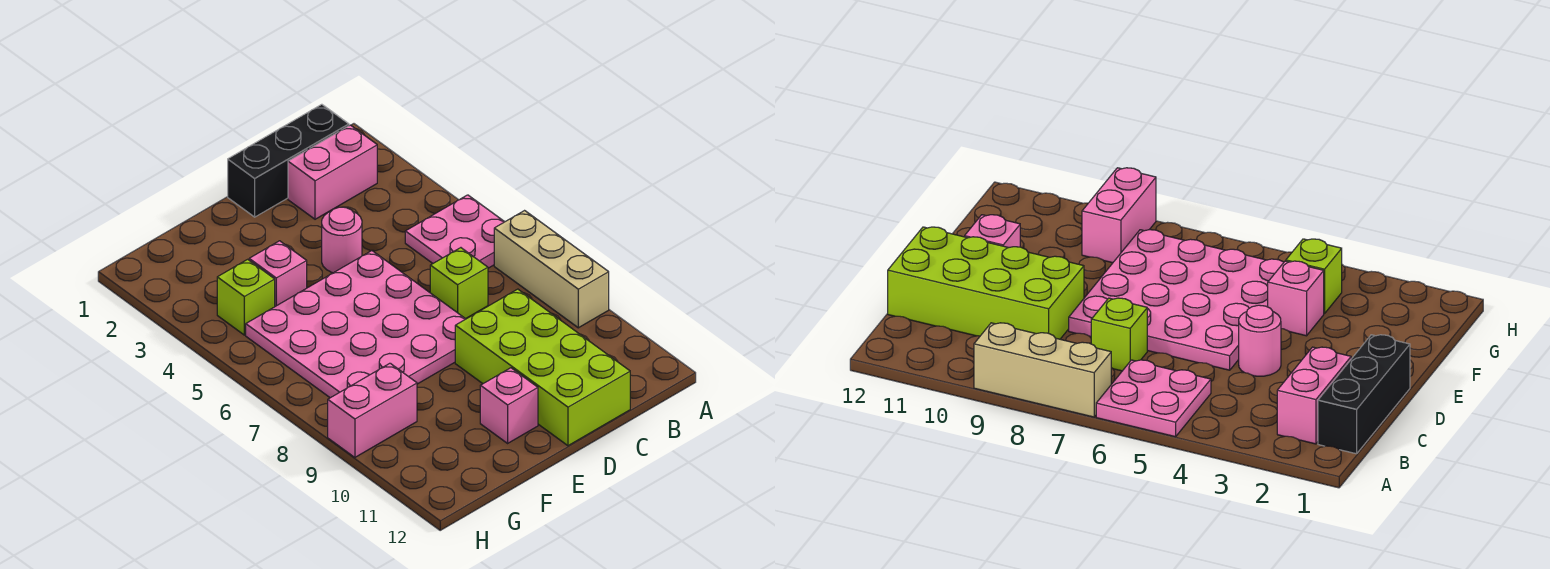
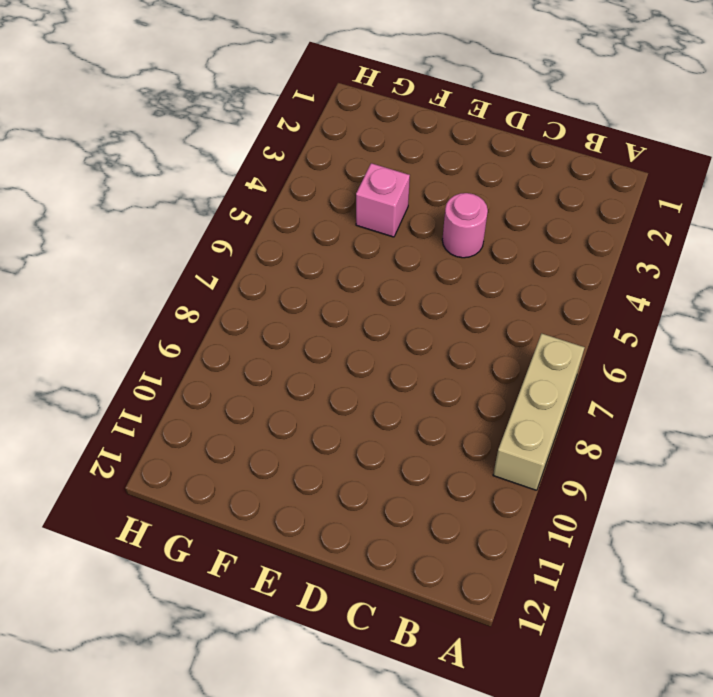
none -> pink plate A5:B6 level 1
none -> black brick B1:D1 level 1
none -> pink brick B2:C2 level 1

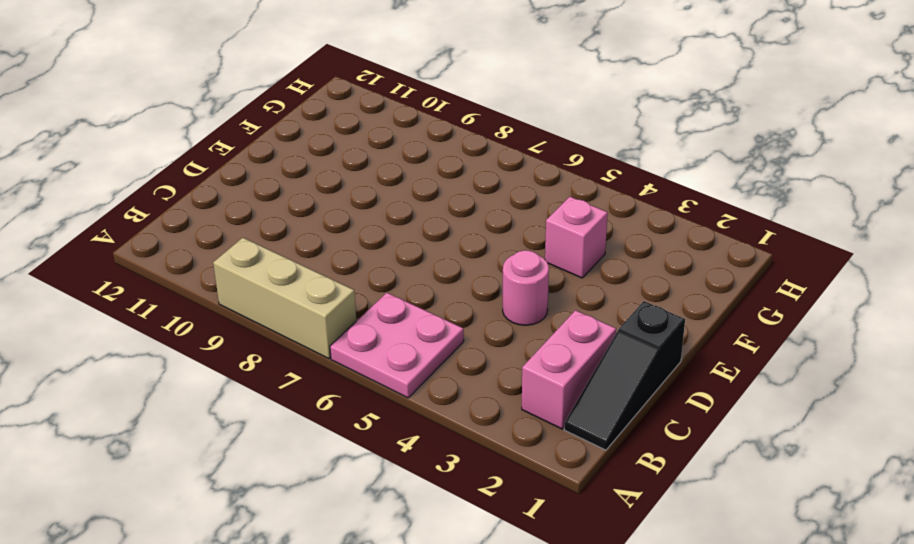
black slope B1:D1 level 1 top D -> black brick B1:D1 level 1
none -> lime brick C7 level 1
none -> lime brick C9:D12 level 1
none -> pink plate D5:G8 level 1

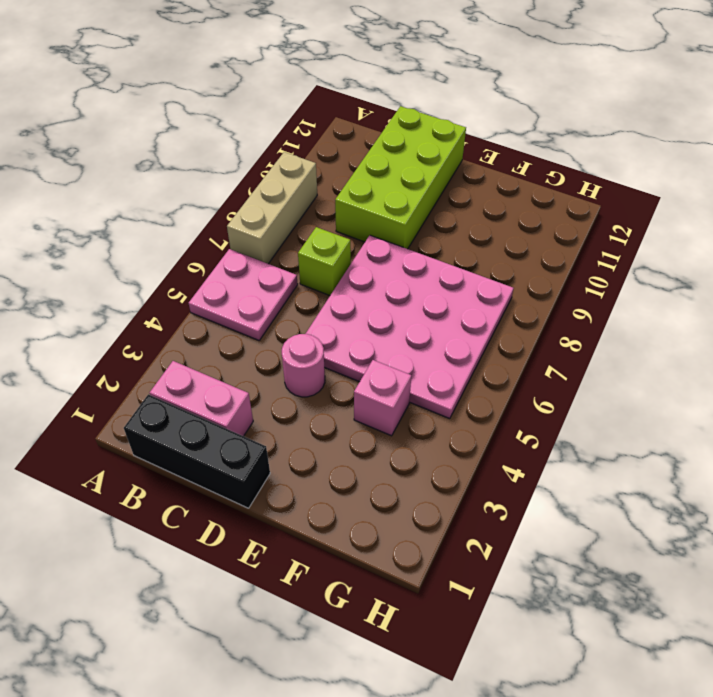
none -> pink brick E11 level 1
none -> lime brick G4 level 1
none -> pink brick G9:H9 level 1

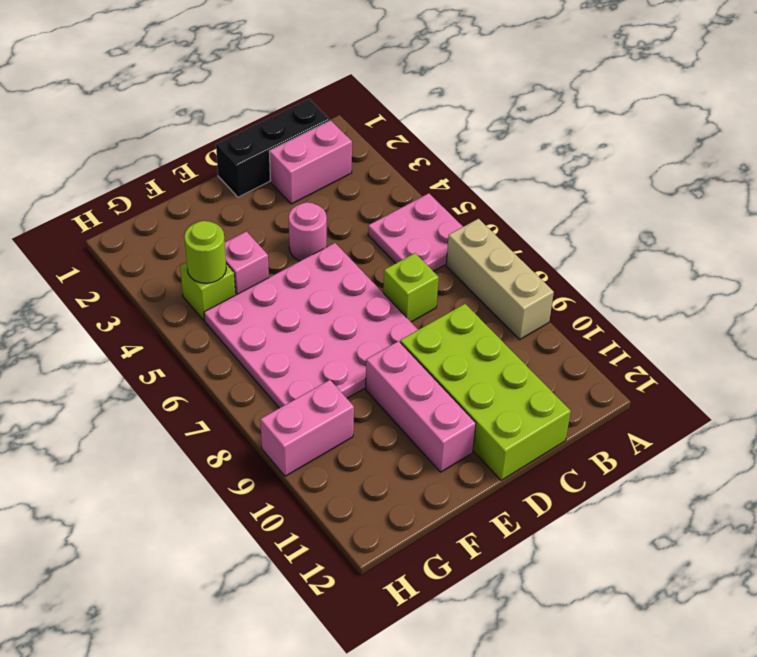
pink brick E9:E11 level 1 -> pink brick E11 level 1
lime round brick G4 level 2 -> none

